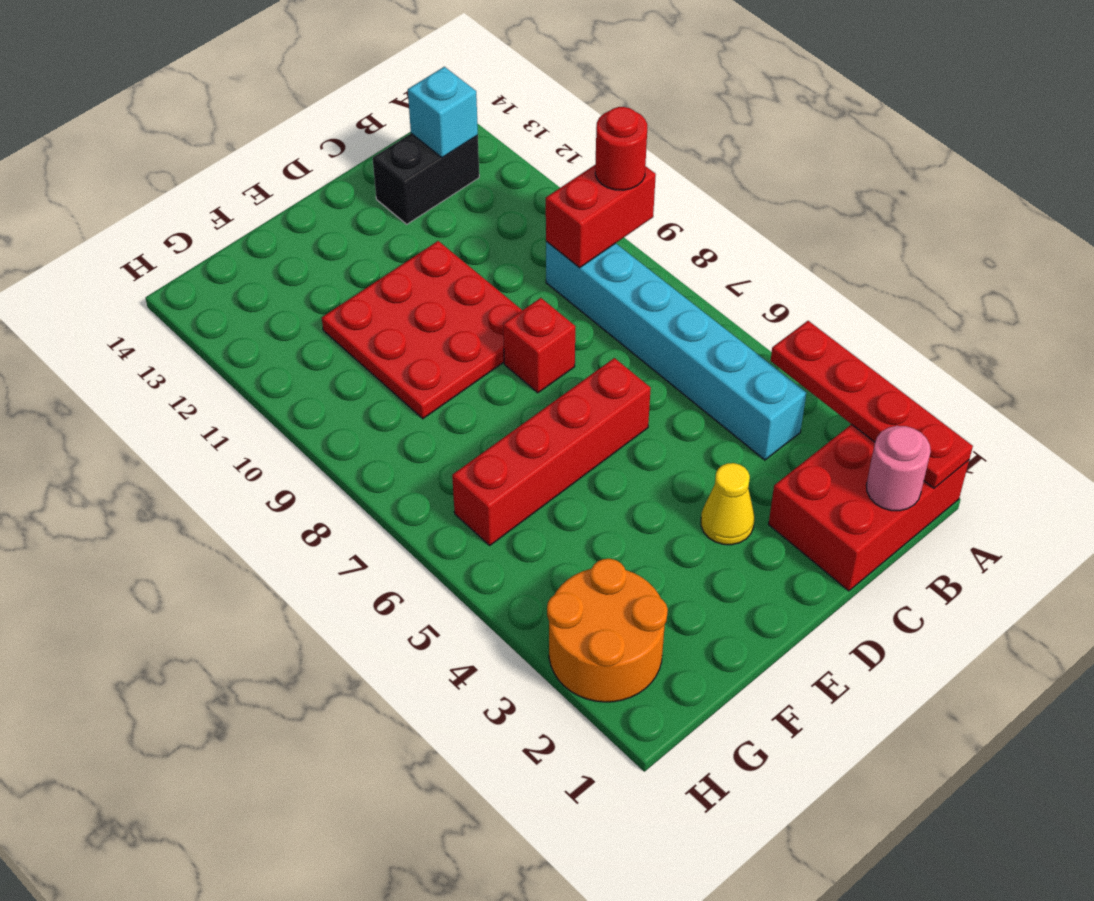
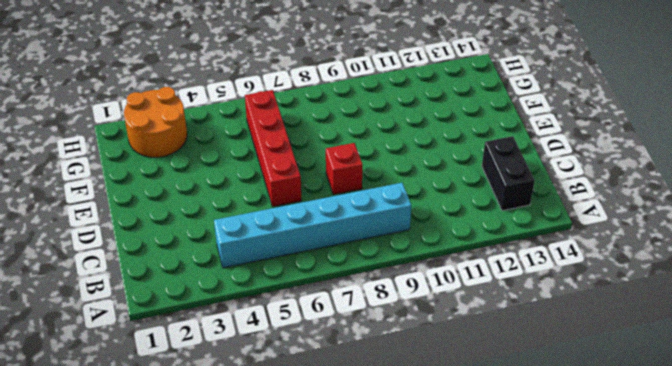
none -> red brick A1:C2 level 1
none -> yellow cone D3 level 1
none -> red plate D9:F11 level 1

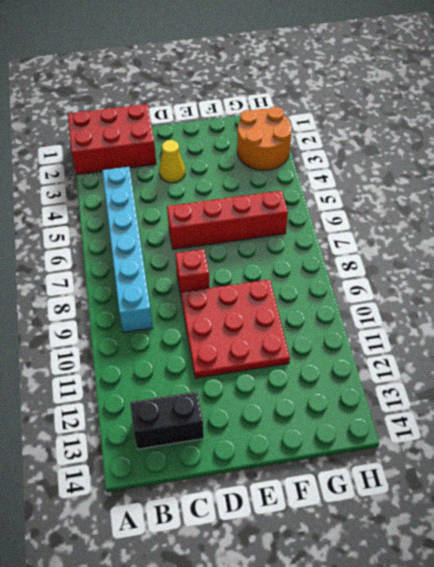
none -> red plate A1:A4 level 2
none -> red brick A9:B9 level 2
none -> pink round brick B1 level 2

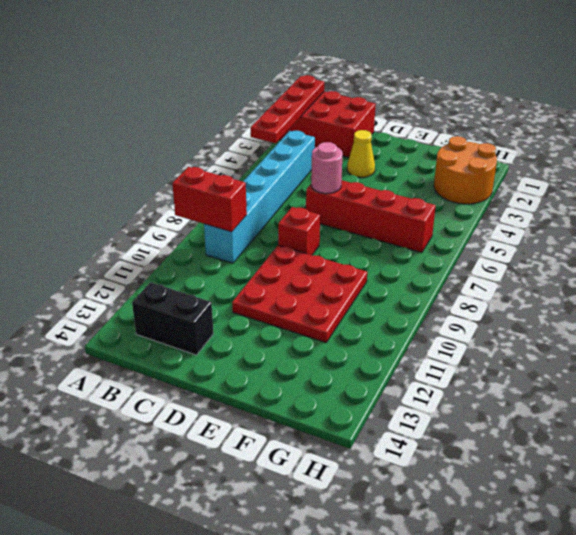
pink round brick D6 level 2 -> pink round brick B1 level 2
none -> cyan brick B13 level 2
none -> red round brick A9 level 3

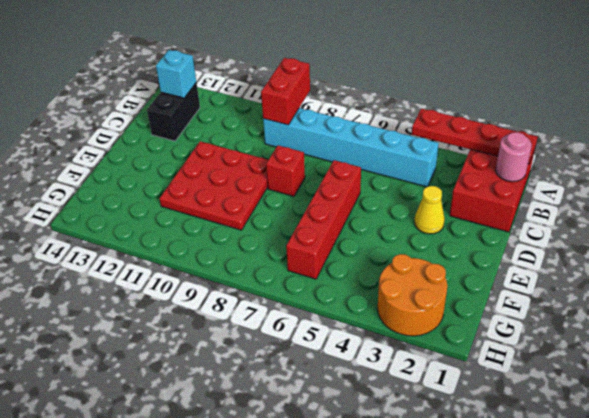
none -> red round brick A9 level 3

